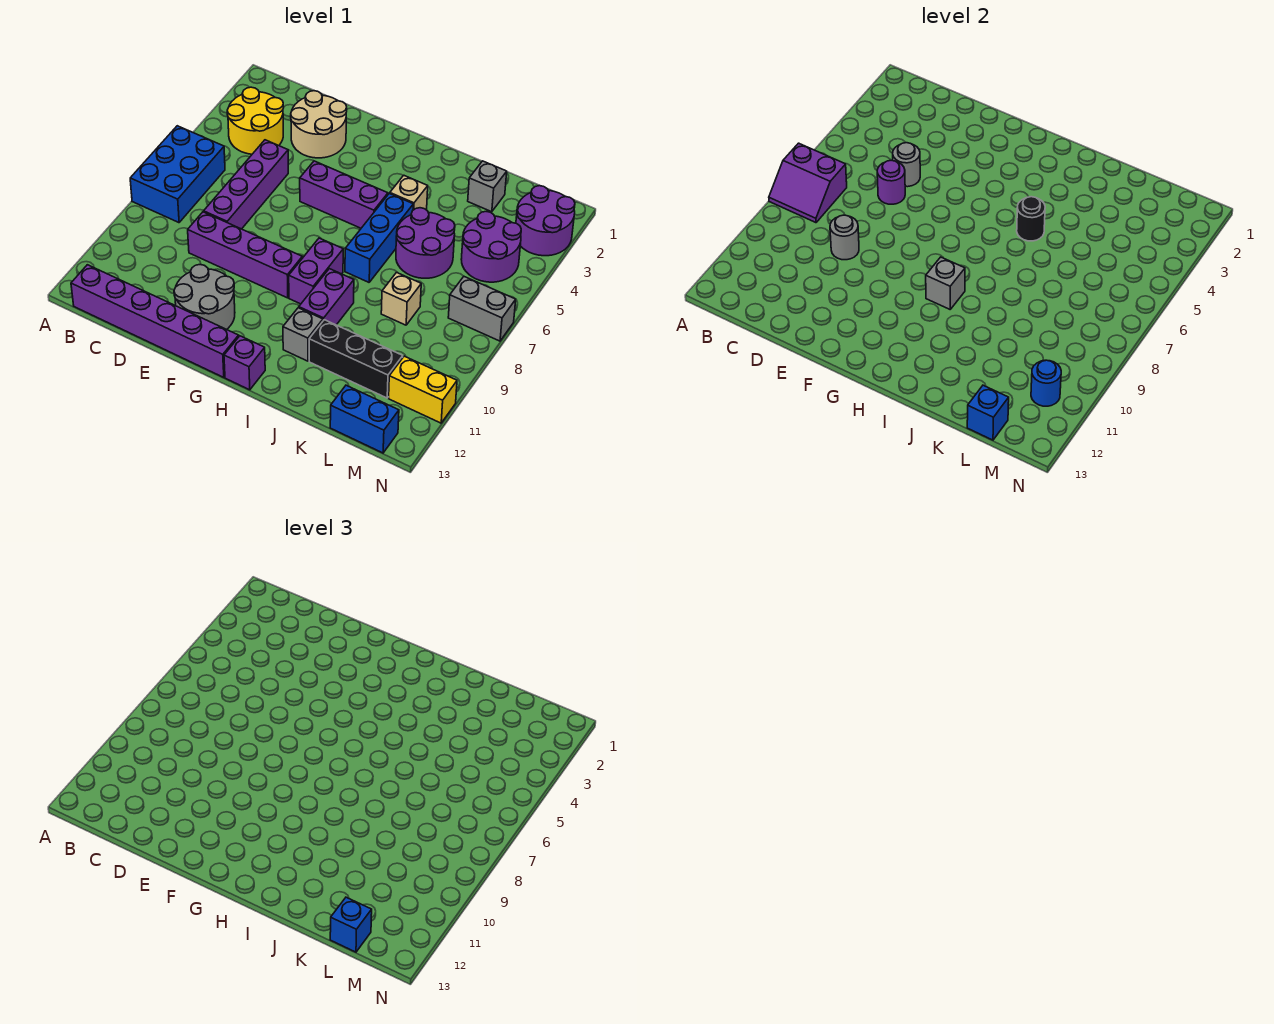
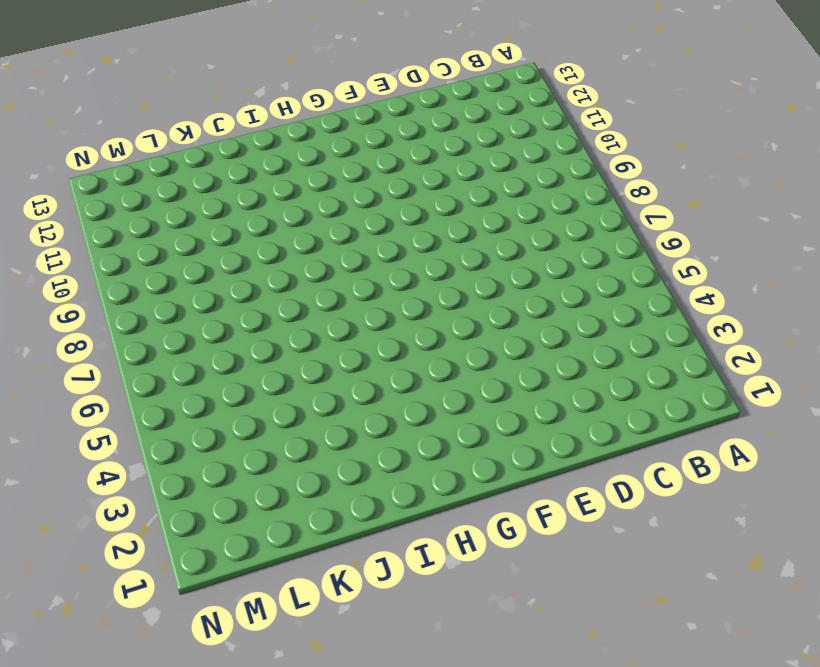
none -> blue brick A6:B8 level 1
none -> yellow round brick B3:C4 level 1
none -> purple brick B13:G13 level 1
none -> tan round brick D2:E3 level 1

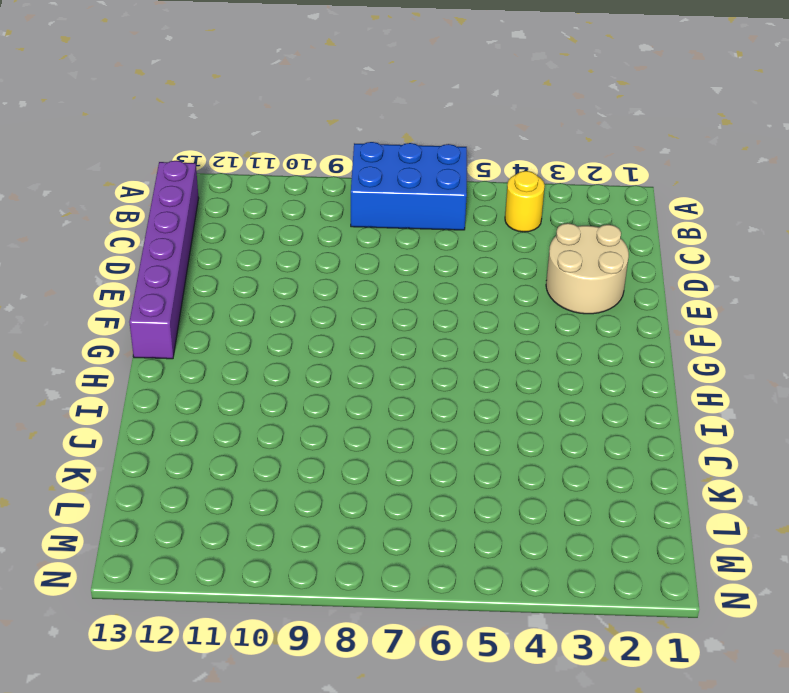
yellow round brick B4 level 1 -> yellow round brick B3:C4 level 1
none -> purple brick D5:D8 level 1
none -> purple brick D9:G9 level 1
none -> grey round brick E11:F12 level 1
none -> purple brick F5:H5 level 1

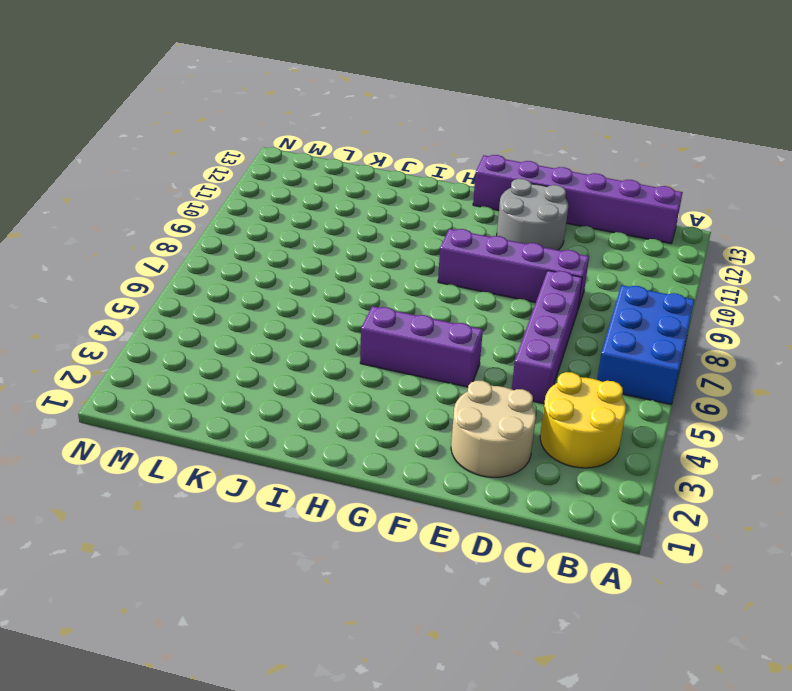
none -> purple brick H8:H9 level 1
none -> purple brick H13 level 1
none -> tan brick I4 level 1
none -> blue brick I5:I7 level 1

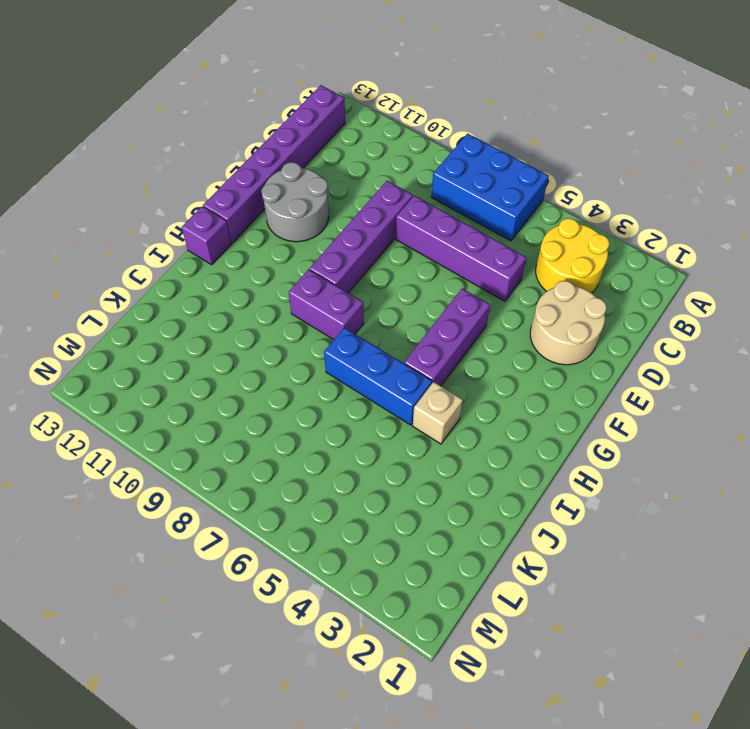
none -> purple brick I9:I10 level 1
none -> grey brick I11 level 1
none -> purple round brick J5:K6 level 1
none -> black brick J11:L11 level 1

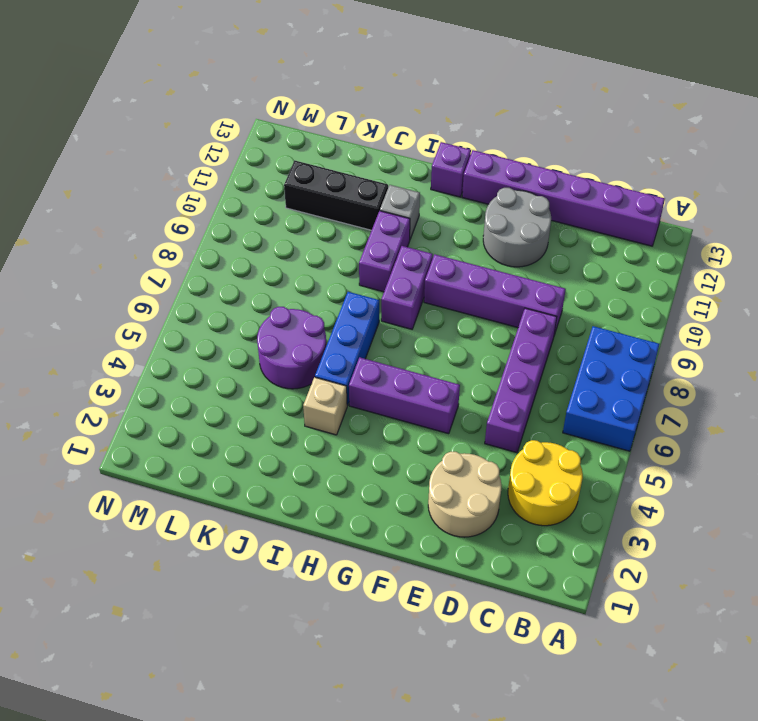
none -> grey brick K2 level 1
none -> tan brick K8 level 1
none -> purple round brick L4:M5 level 1
none -> blue brick L13:M13 level 1

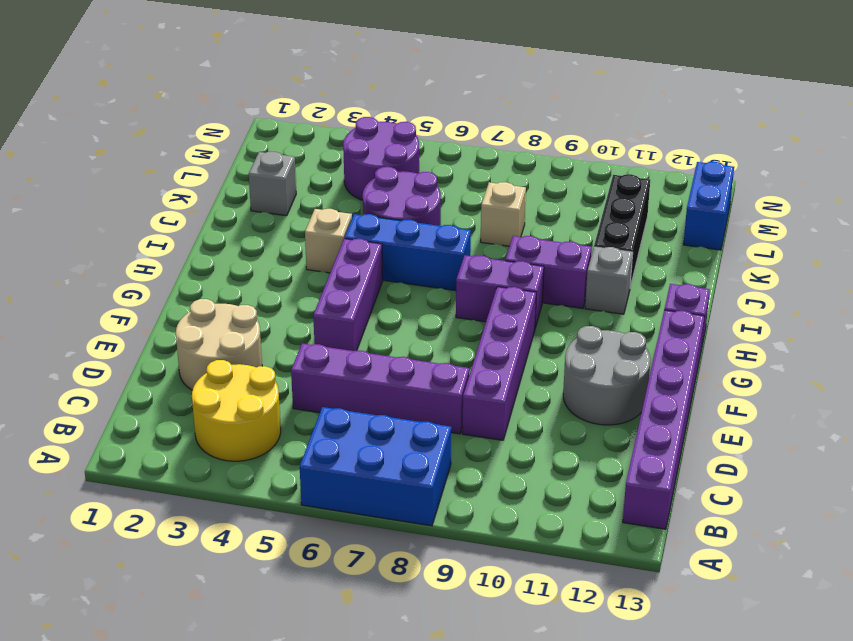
none -> purple round brick M2:N3 level 1
none -> grey brick M7:N7 level 1
none -> yellow brick M11:N11 level 1
none -> purple slope A7:B8 level 2 top 7

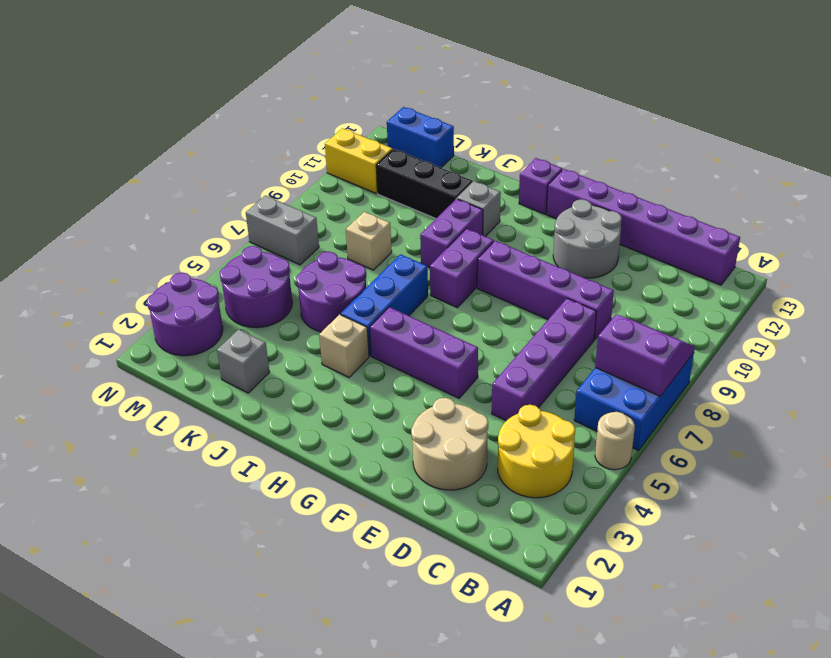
tan round brick A5 level 1 -> none
none -> grey round brick D5 level 2
none -> purple round brick D6 level 2
none -> grey round brick D9 level 2
none -> grey brick H9 level 2

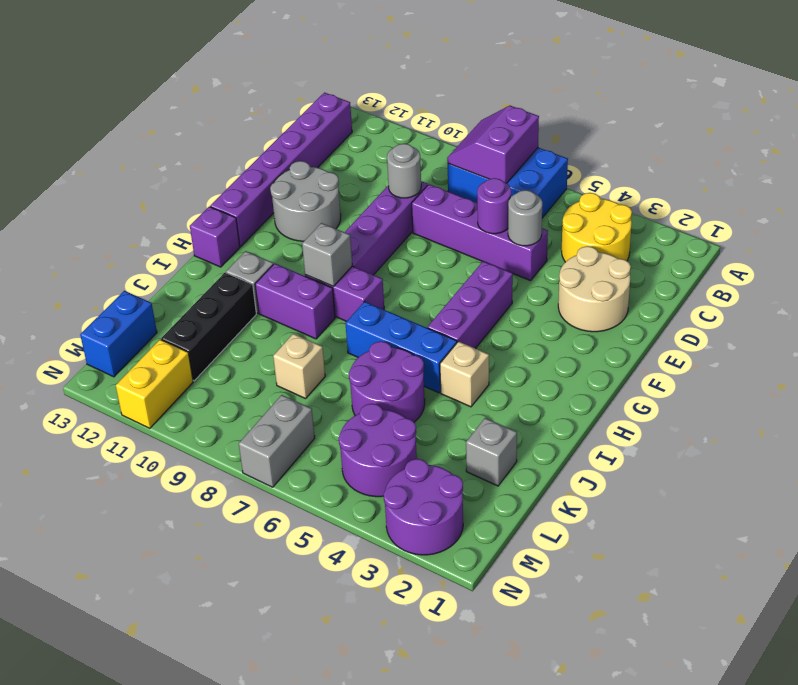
none -> black round brick I5 level 2
none -> blue brick L13 level 2
none -> blue round brick M11 level 2
none -> blue brick L13 level 3

